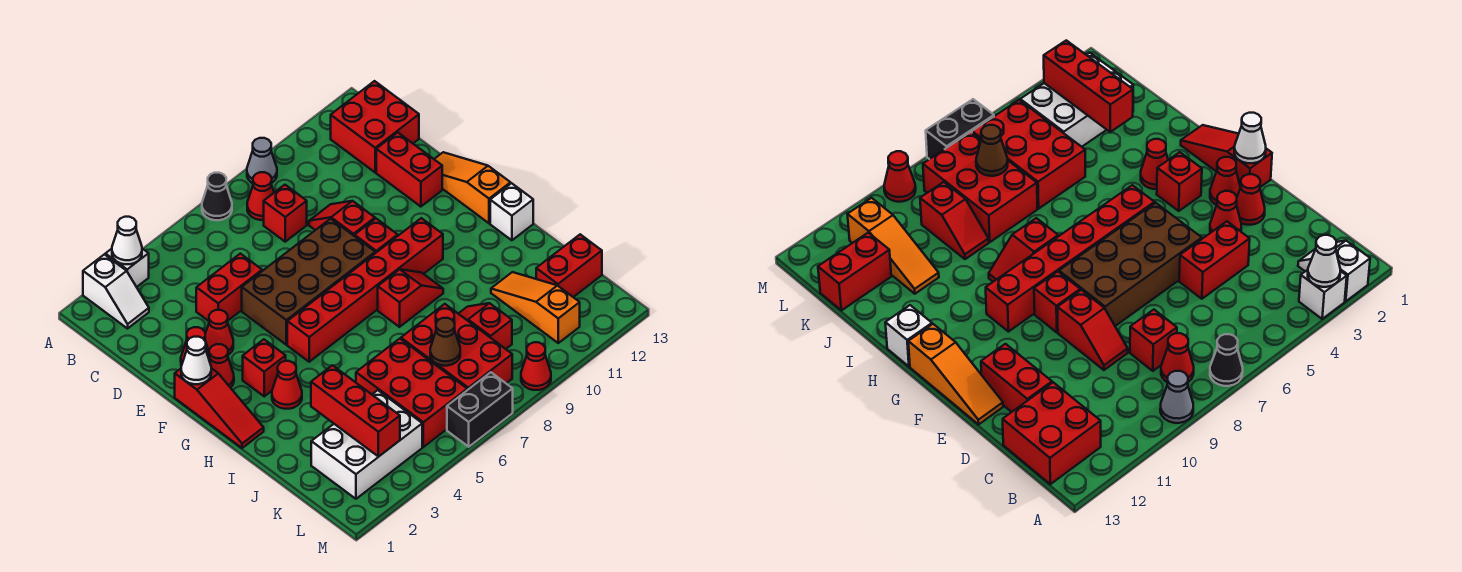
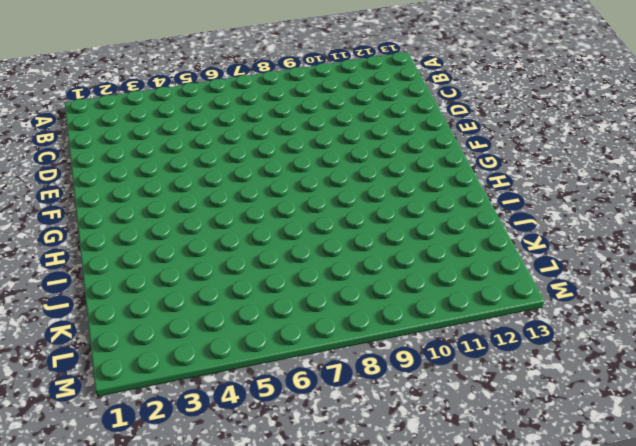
none -> white slope A2:B2 level 1 top A
none -> white brick A3 level 1
none -> black cone A7 level 1
none -> grey cone A9 level 1

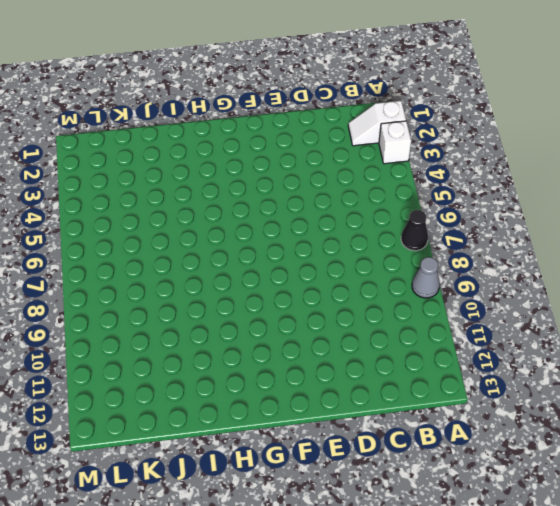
none -> red cone B8 level 1
none -> red brick B12:C13 level 1
none -> red brick C8 level 1
none -> red brick D4:D5 level 1

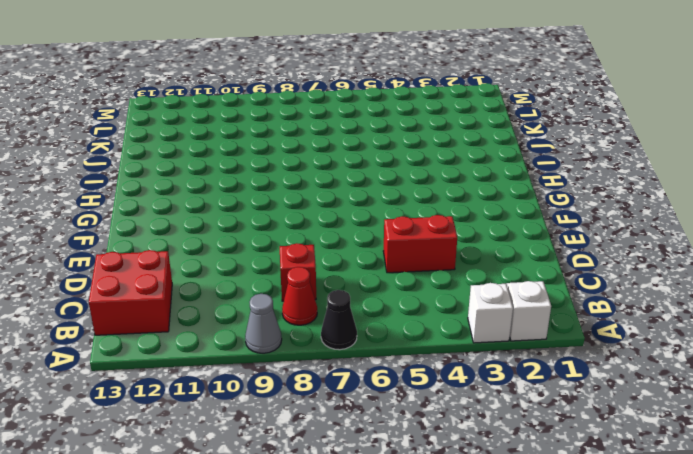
none -> red slope D9:E9 level 1 top E
none -> red brick D12:E12 level 1
none -> red cone E2 level 1
none -> red cone E3 level 1

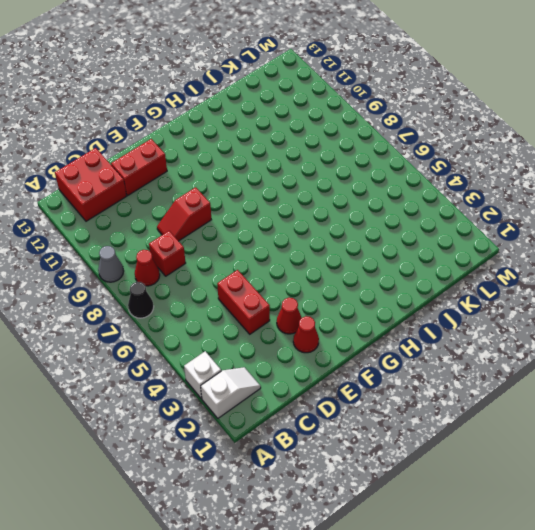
none -> brown brick E5:F8 level 1
none -> orange slope E13:G13 level 1 top G
none -> red slope F1:H1 level 1 top F
none -> red cone F2 level 1

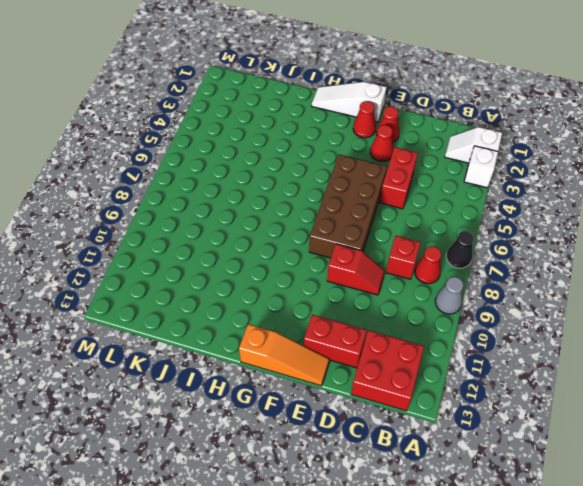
white slope F1:H1 level 1 top F -> red slope F1:H1 level 1 top F
none -> red brick F9 level 1
none -> red brick G3 level 1
none -> red brick G5:G10 level 1
none -> red cone H3 level 1

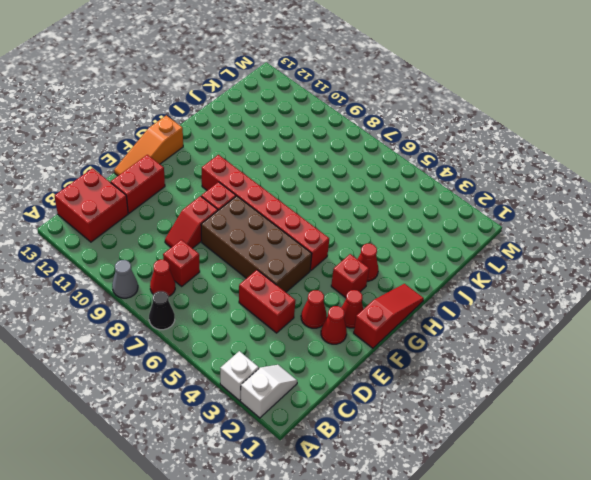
none -> red slope H8:H9 level 1 top 8
none -> white brick H13 level 1
none -> red brick J5:L6 level 1
none -> red brick J7:L8 level 1

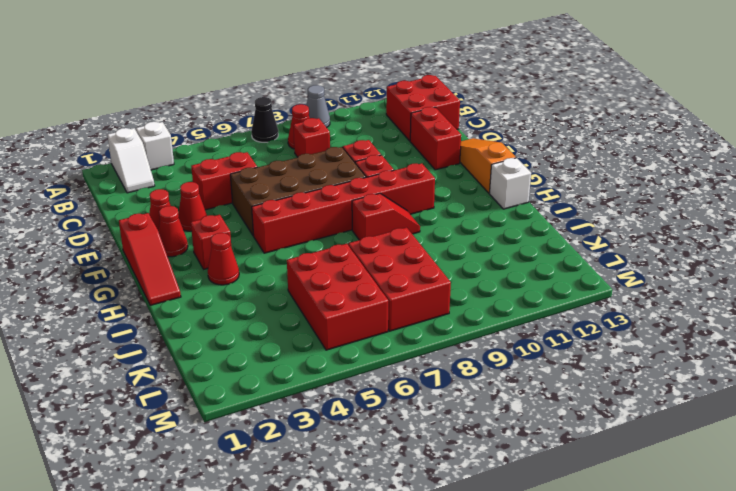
none -> red slope J9:K9 level 1 top K
none -> orange slope J11:L11 level 1 top L
none -> white brick K2:L4 level 1
none -> red brick K12:K13 level 1

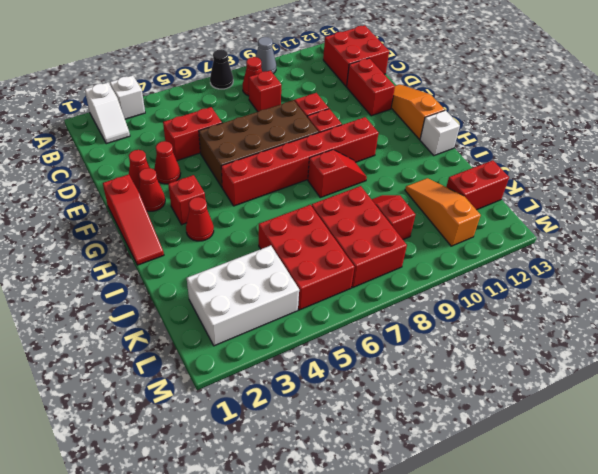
none -> black brick M6:M7 level 1
none -> red cone M9 level 1
none -> white cone A3 level 2
none -> white cone F1 level 2

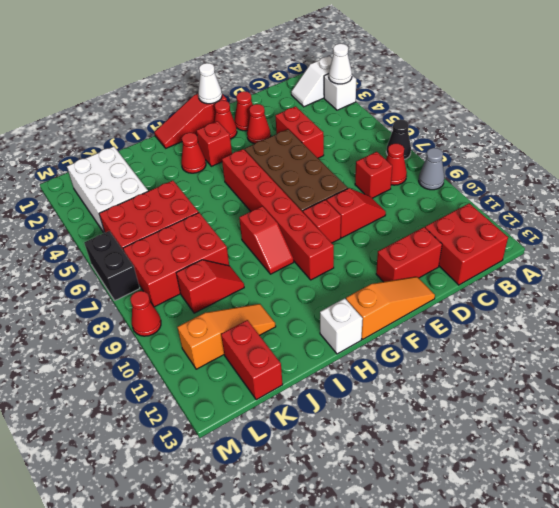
none -> red brick J3:L3 level 2
none -> brown cone K7 level 2

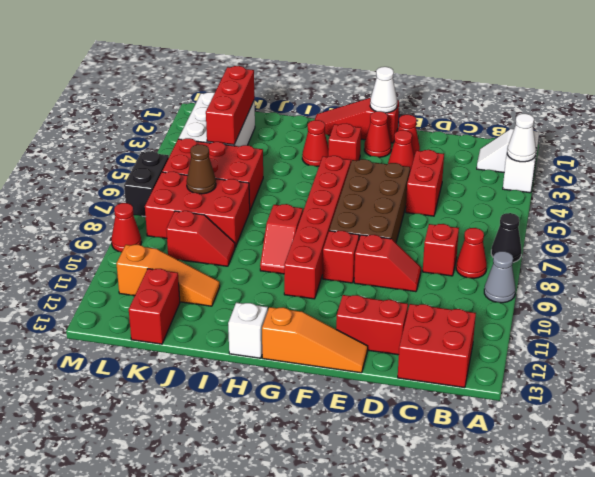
red brick K2:K4 level 2 -> red brick J3:L3 level 2

